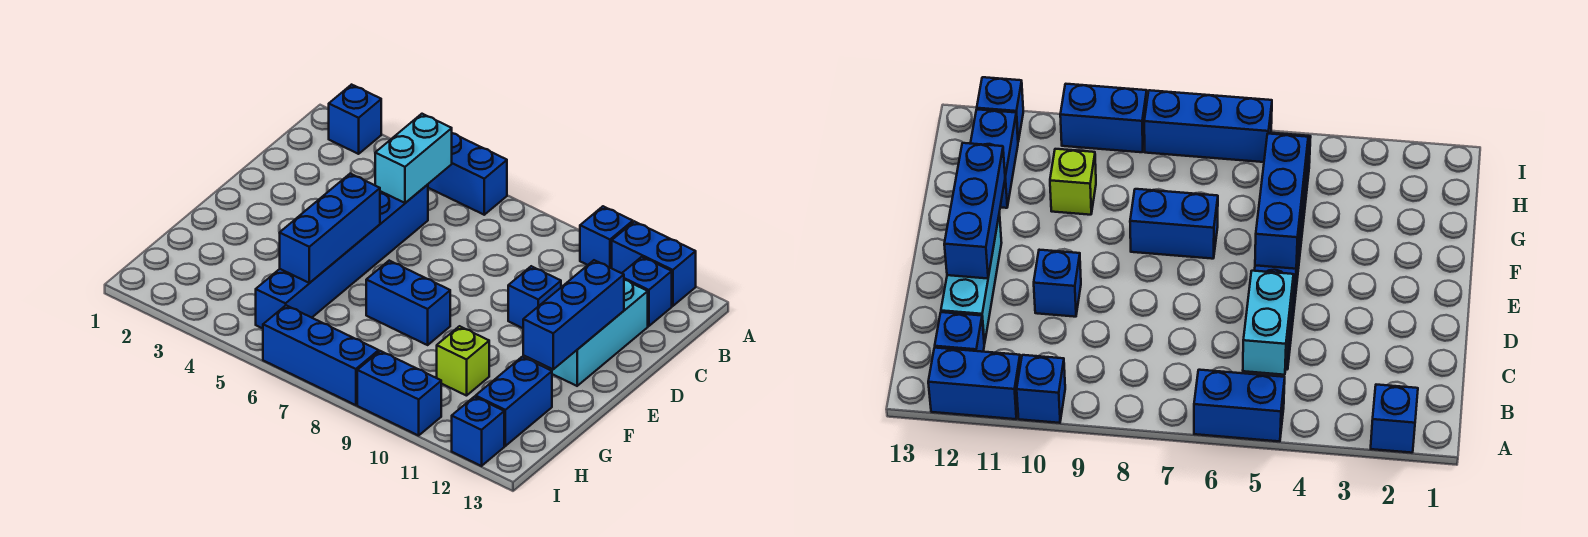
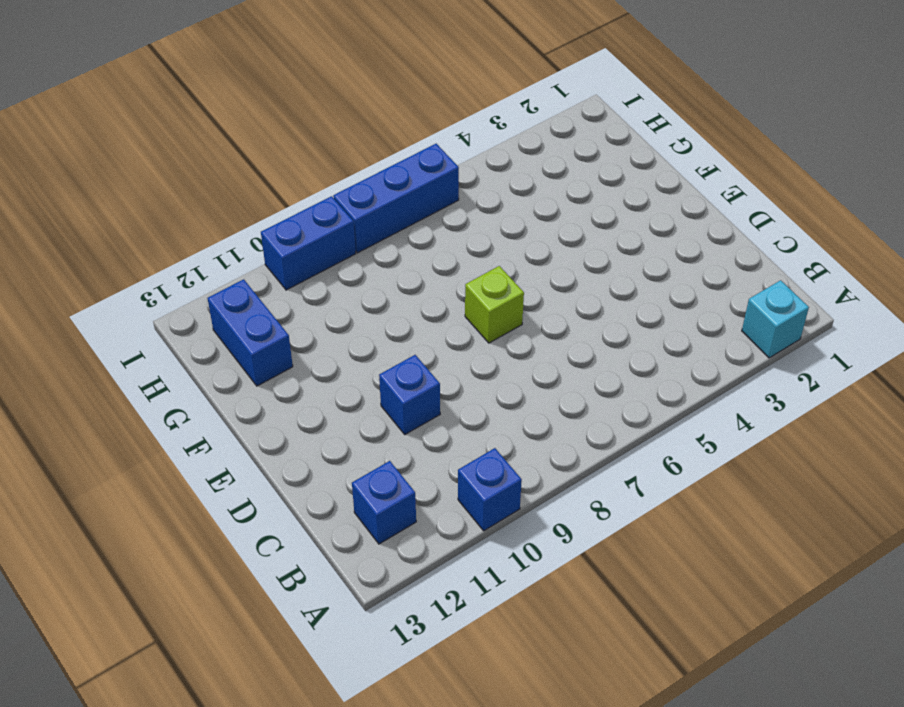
cyan brick A2 level 1 -> blue brick A2 level 1
lime brick E7 level 1 -> lime brick G10 level 1
none -> blue brick A5:A6 level 1
none -> blue brick A11:A12 level 1
none -> blue brick C5:H5 level 1

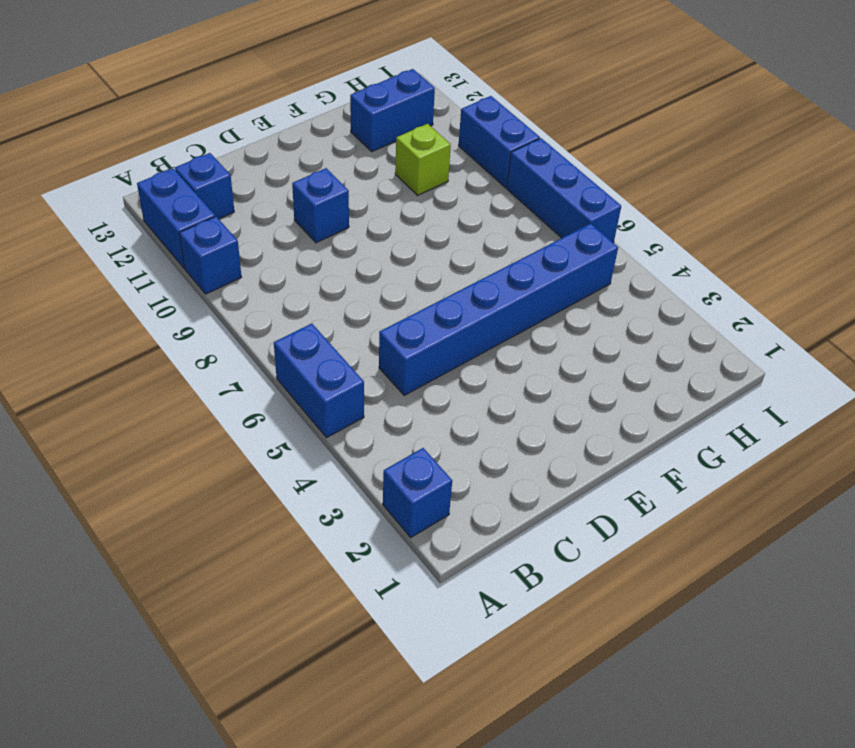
none -> cyan brick C12:E12 level 1
none -> blue brick F7:F8 level 1
none -> blue brick I12 level 1

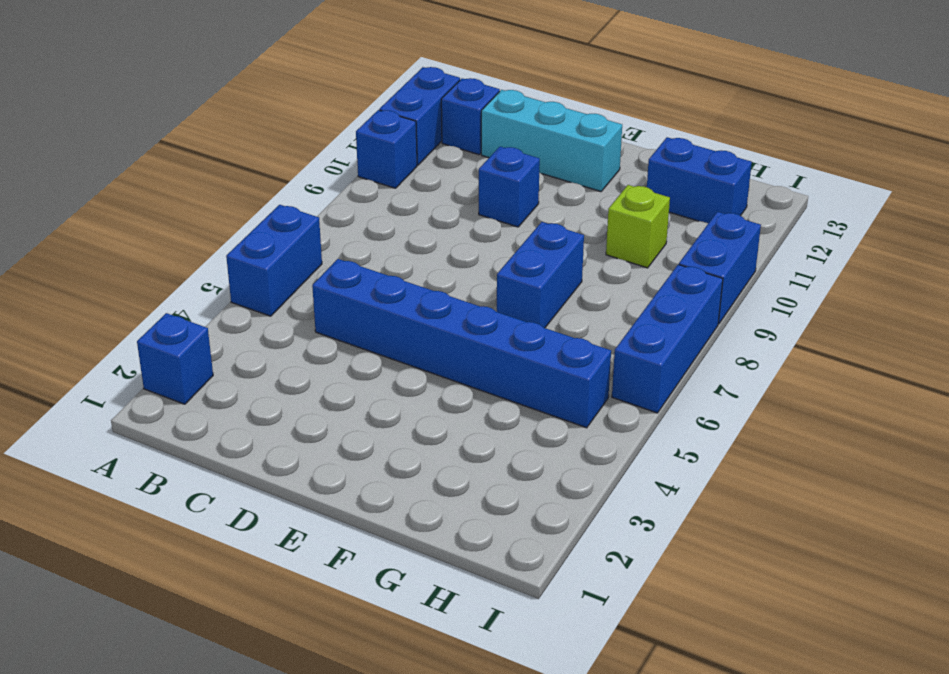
none -> blue brick I12 level 1
none -> cyan brick B5:C5 level 2
none -> blue brick D12:F12 level 2

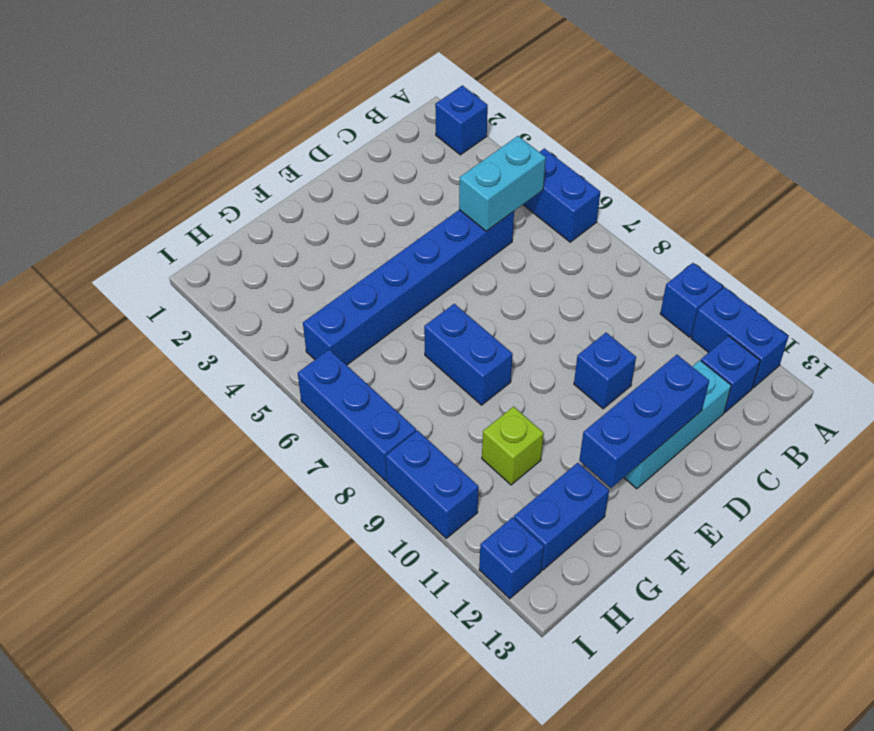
none -> blue brick E5:G5 level 2

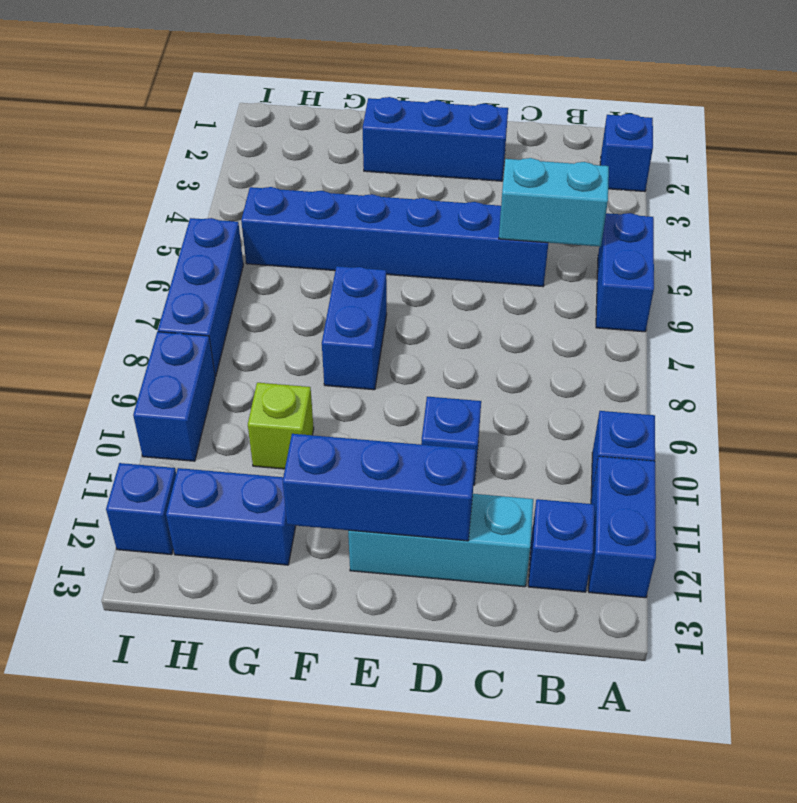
blue brick D2:F2 level 1 -> blue brick E5:G5 level 2

